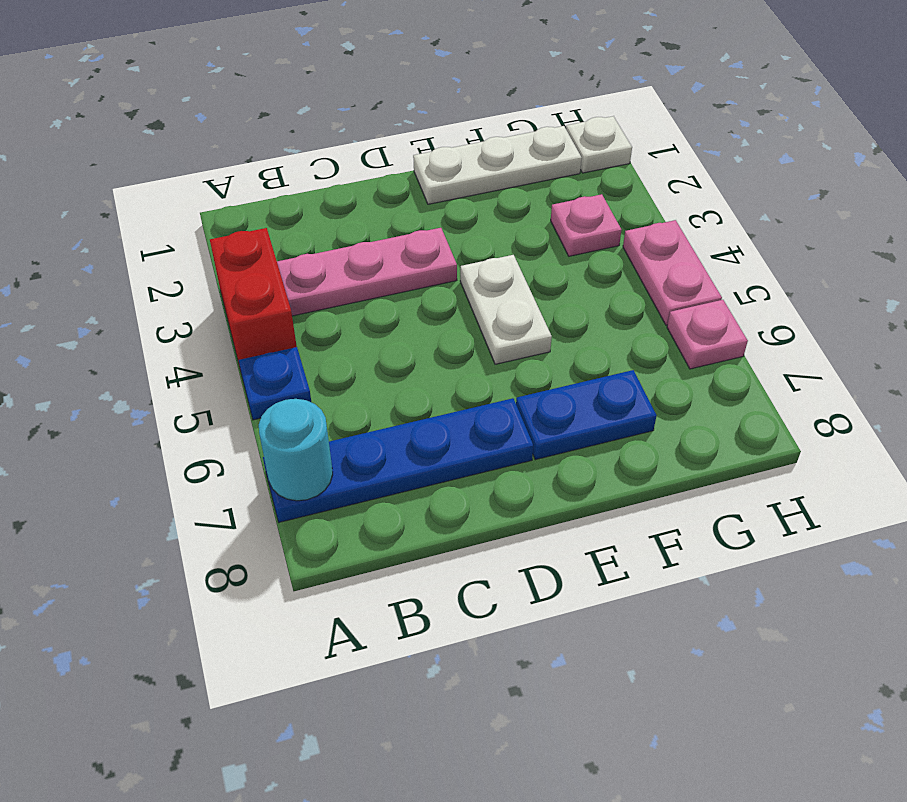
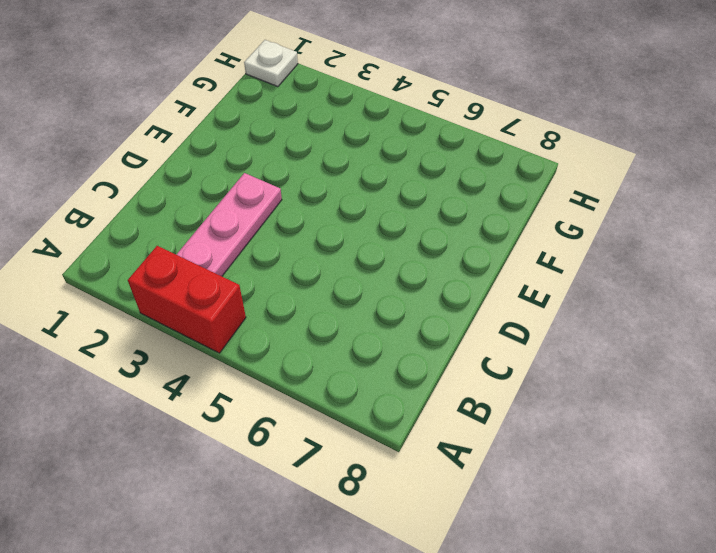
none -> blue plate A5 level 1
none -> blue plate A7:D7 level 1
none -> white plate E1:G1 level 1

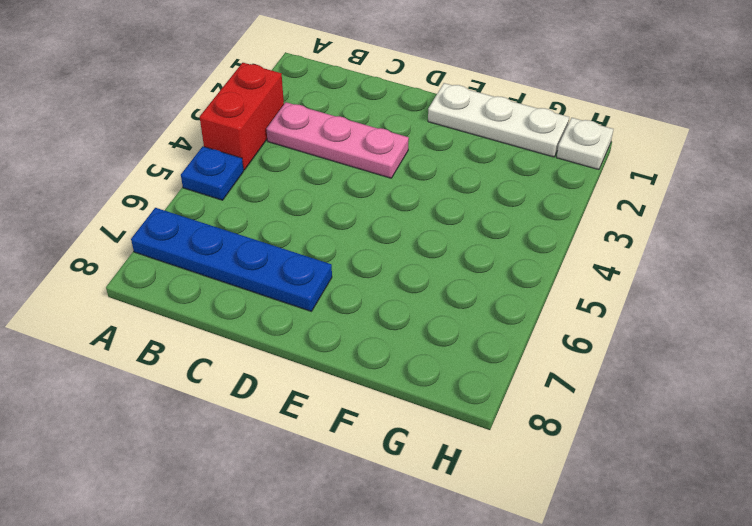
none -> white plate E4:E5 level 1
none -> blue plate E7:F7 level 1
none -> pink plate G3 level 1

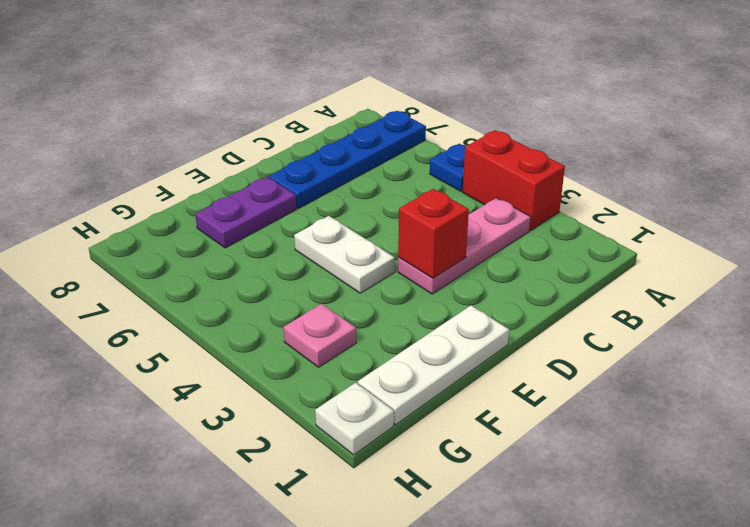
red brick D3 level 2 -> none
purple plate E7:F7 level 1 -> blue plate E7:F7 level 1
none -> pink plate H4:H5 level 1
none -> pink plate H6 level 1
none -> cyan round brick A7 level 2

